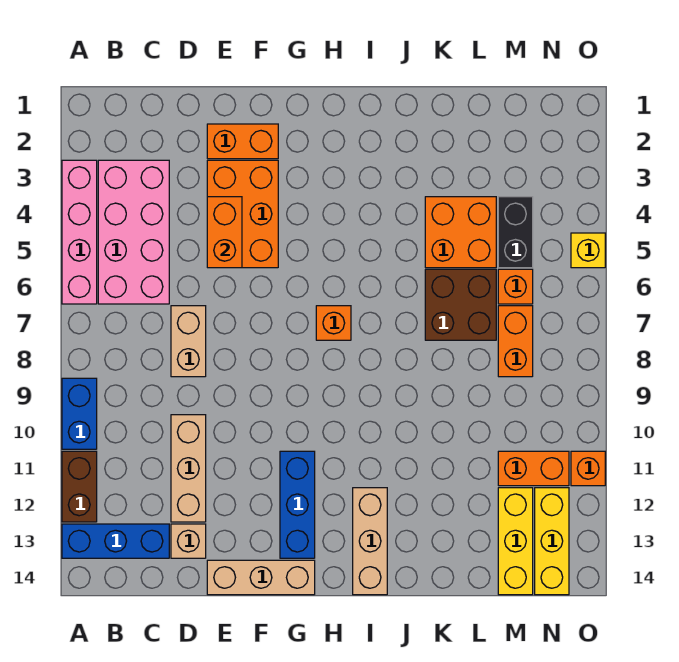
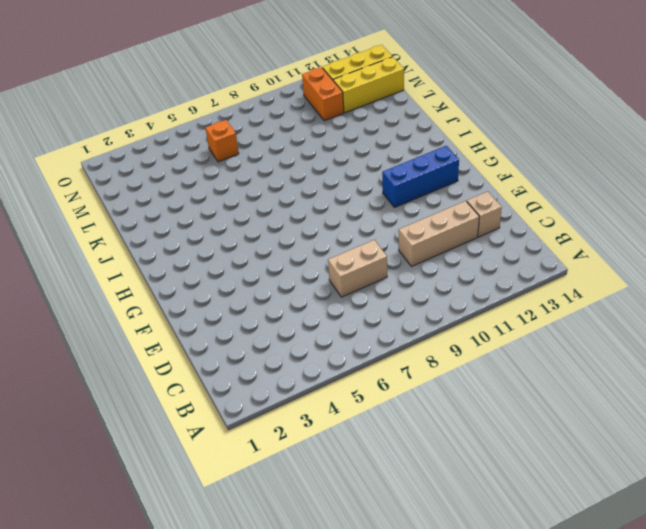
none -> pink brick A3:A6 level 1
none -> blue brick A9:A10 level 1
none -> brown brick A11:A12 level 1

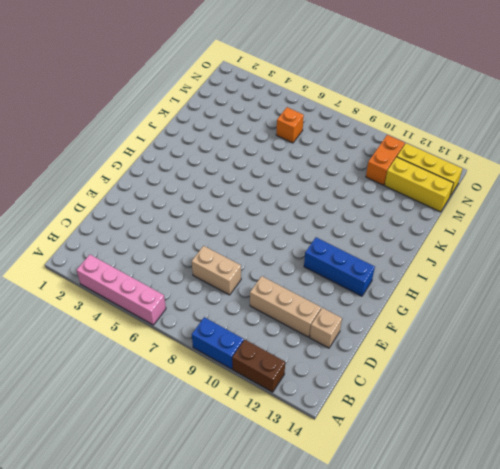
none -> blue brick A13:C13 level 1
none -> pink brick B3:C6 level 1
none -> orange brick E2:F2 level 1

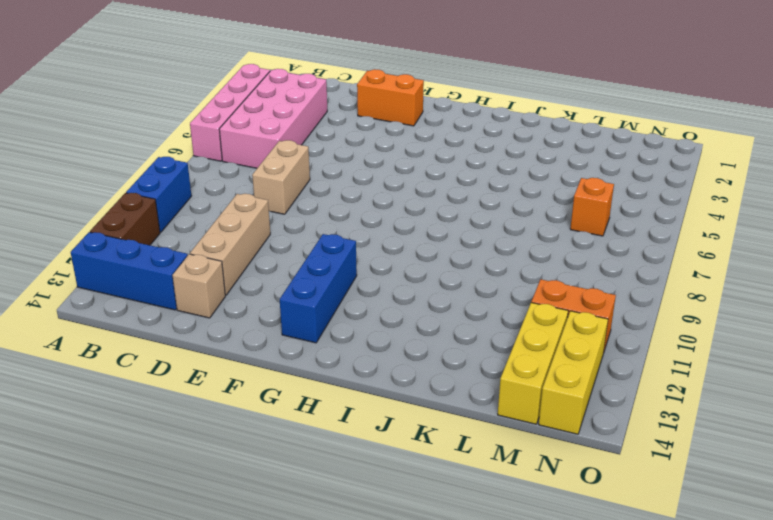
none -> orange brick E3:F5 level 1
none -> tan brick E14:G14 level 1
none -> orange brick H7 level 1

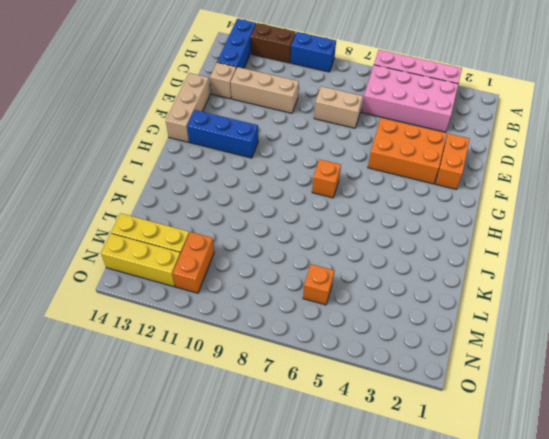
none -> tan brick I12:I14 level 1
none -> orange brick K4:L5 level 1
none -> brown brick K6:L7 level 1

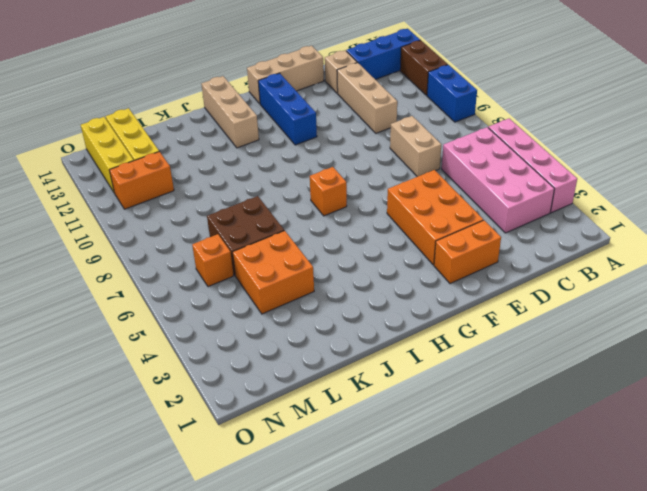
none -> black brick M4:M5 level 1
none -> orange brick M7:M8 level 1
none -> yellow brick O5 level 1

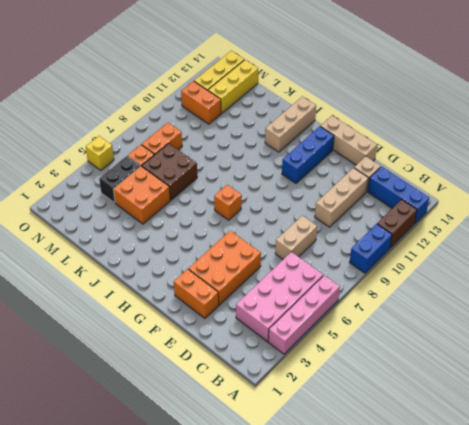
none -> orange brick O11 level 1
none -> orange brick E4:E5 level 2

